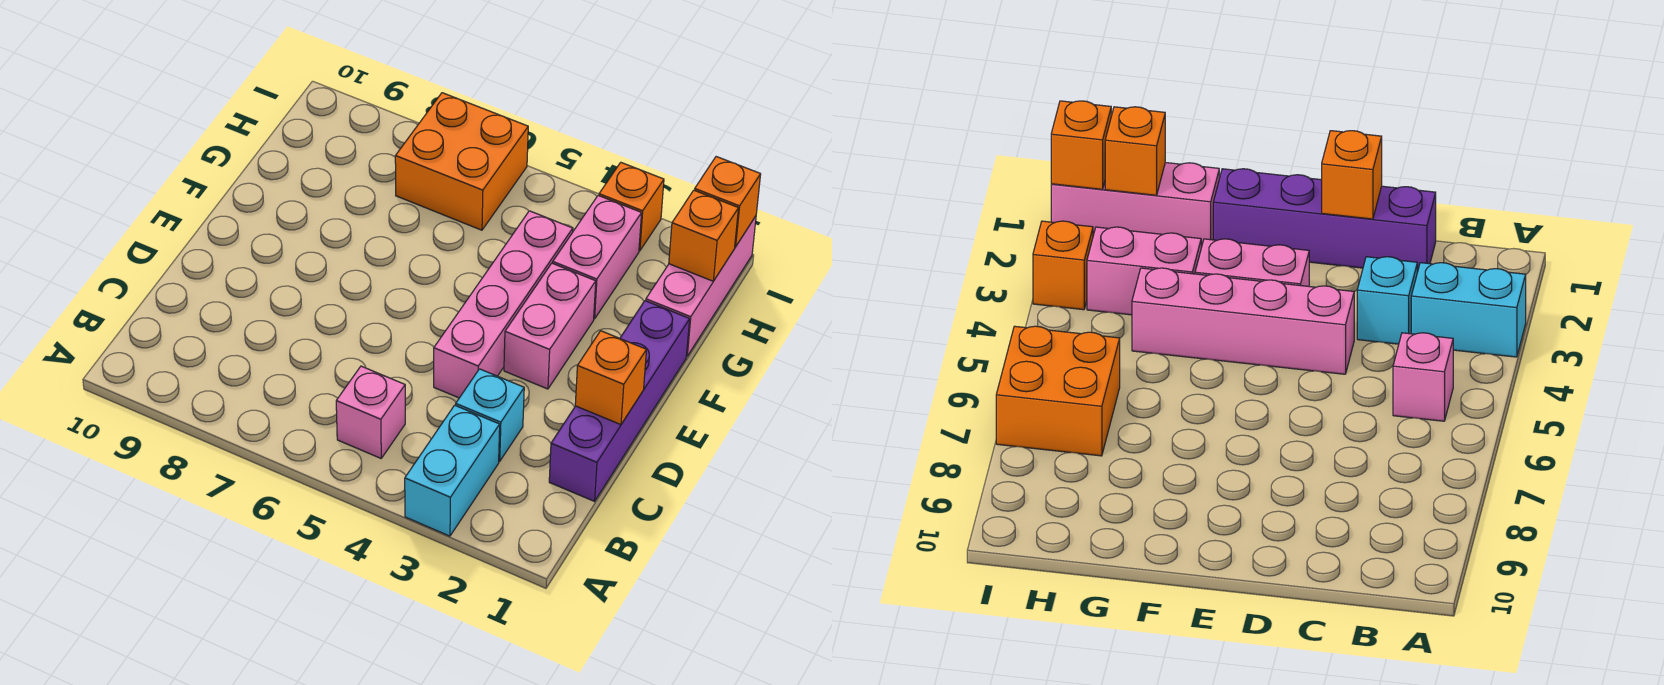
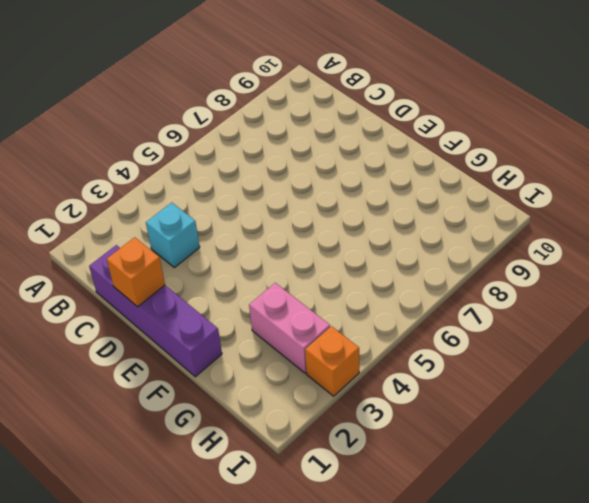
none -> cyan brick A3:B3 level 1
none -> pink brick B5 level 1
none -> pink brick D4:G4 level 1

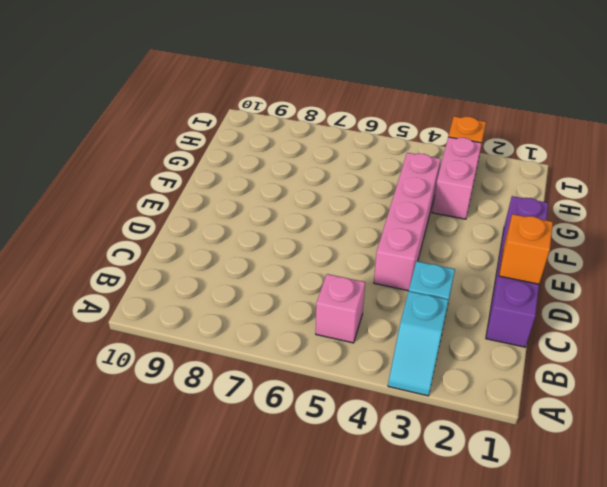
cyan slope A3:B3 level 1 top B -> cyan brick A3:B3 level 1
none -> pink brick E3:F3 level 1
none -> pink brick G1:I1 level 1
none -> orange brick H6:I7 level 1

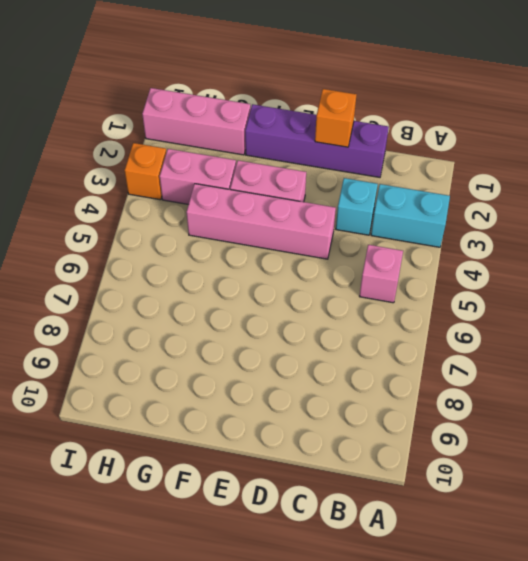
none -> orange brick H6:I7 level 1
none -> orange brick H1 level 2
none -> orange brick I1 level 2

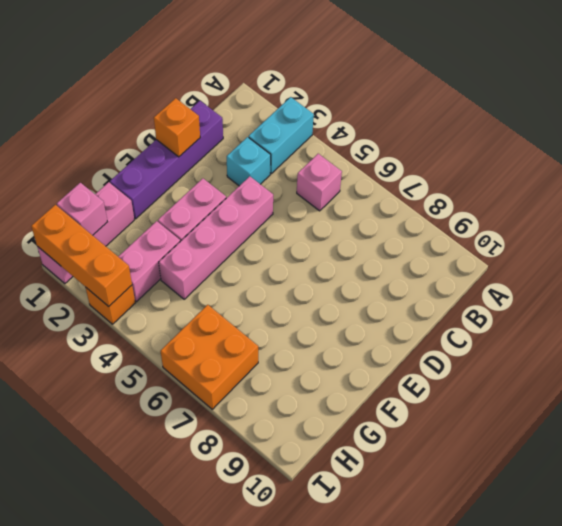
pink brick H1 level 2 -> orange brick H1 level 2
orange brick I1:I3 level 2 -> orange brick I1 level 2

